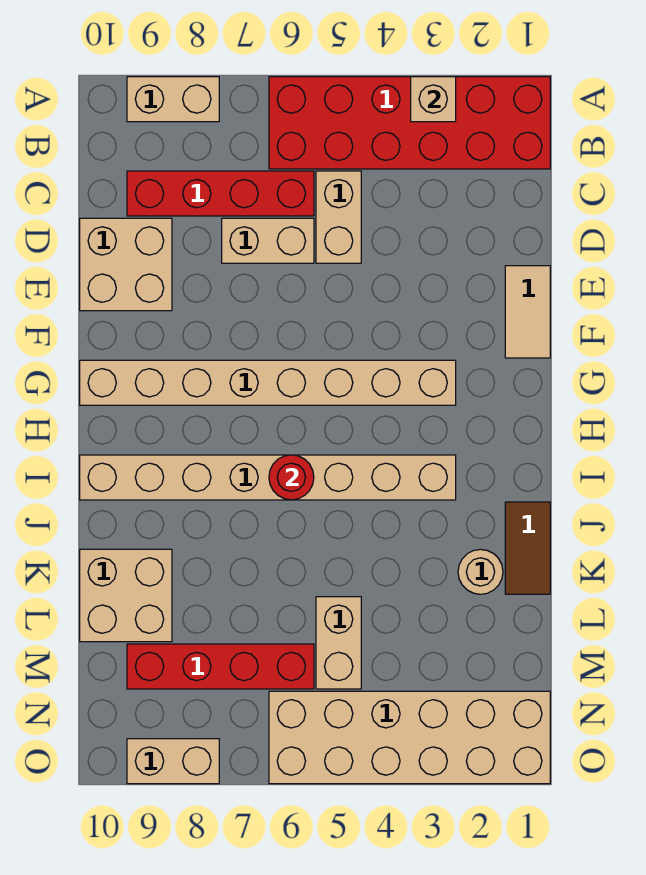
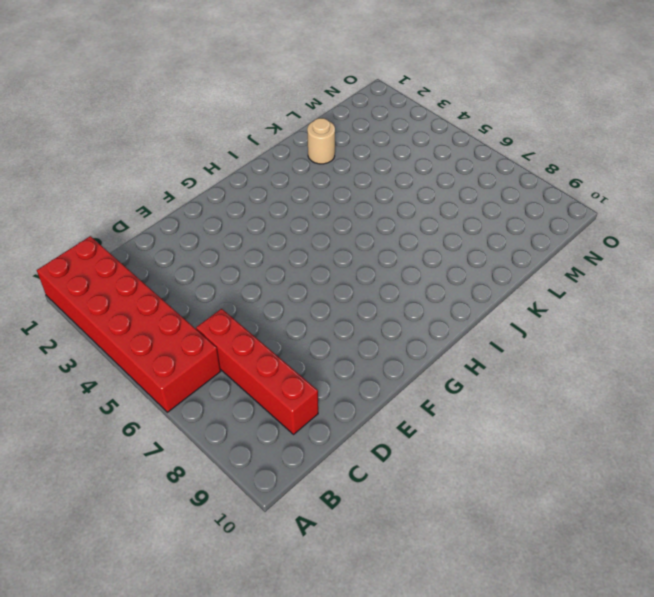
none -> tan brick A8:A9 level 1
none -> tan brick C5:D5 level 1
none -> tan brick D6:D7 level 1

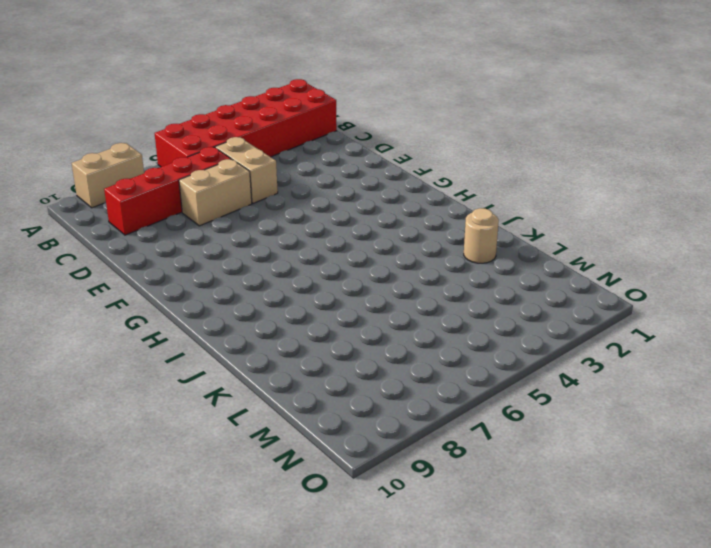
none -> tan brick D9:E10 level 1
none -> tan tile E1:F1 level 1
none -> tan brick G3:G10 level 1

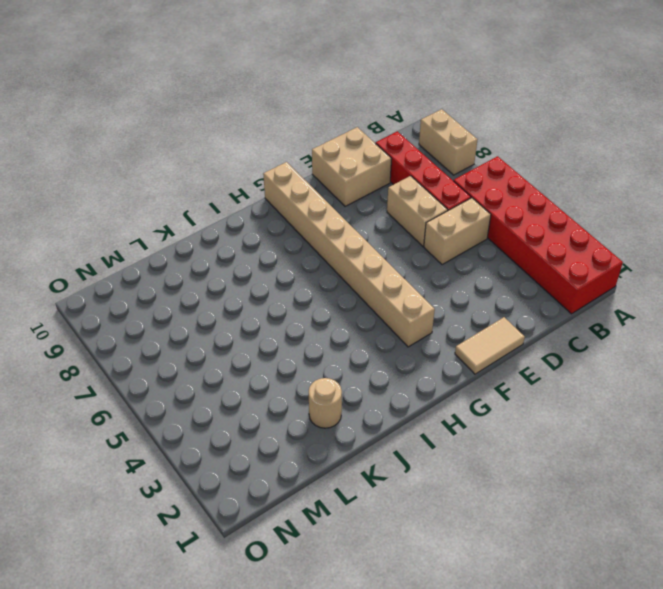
none -> tan brick I3:I10 level 1
none -> brown tile J1:K1 level 1
none -> tan brick K9:L10 level 1

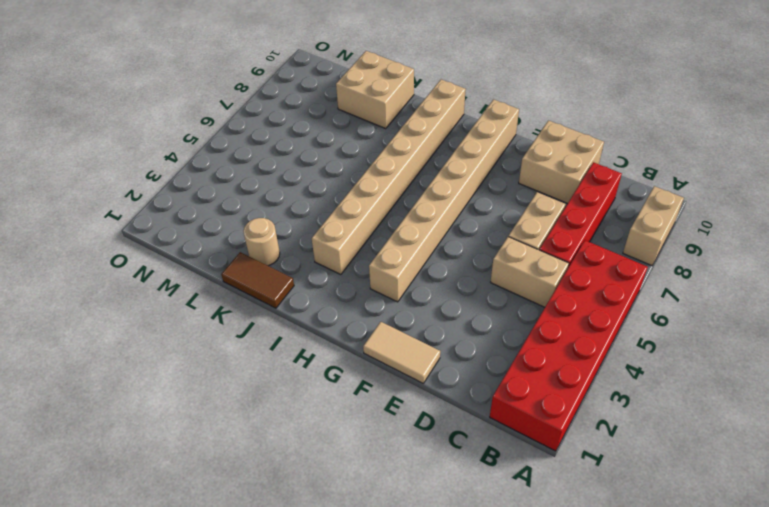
none -> tan brick L5:M5 level 1
none -> red brick M6:M9 level 1
none -> tan brick N1:O6 level 1

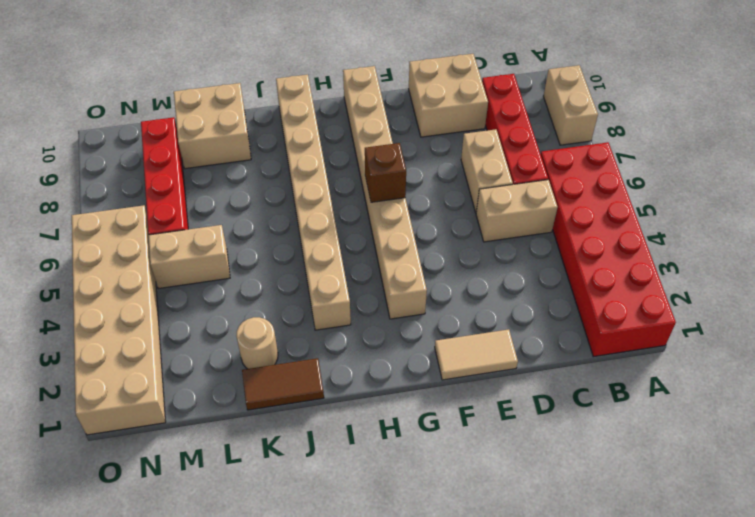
brown brick G6 level 2 -> none
none -> tan brick O8:O9 level 1
none -> tan brick A3 level 2
none -> red round brick I6 level 2

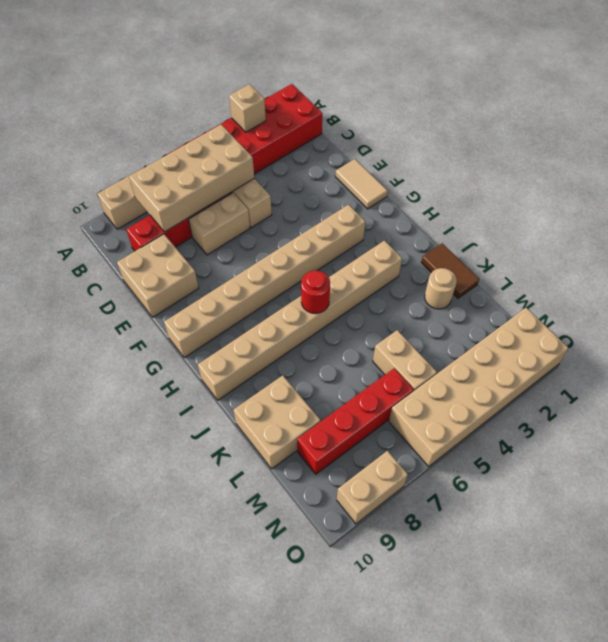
tan brick B5:C8 level 2 -> none

